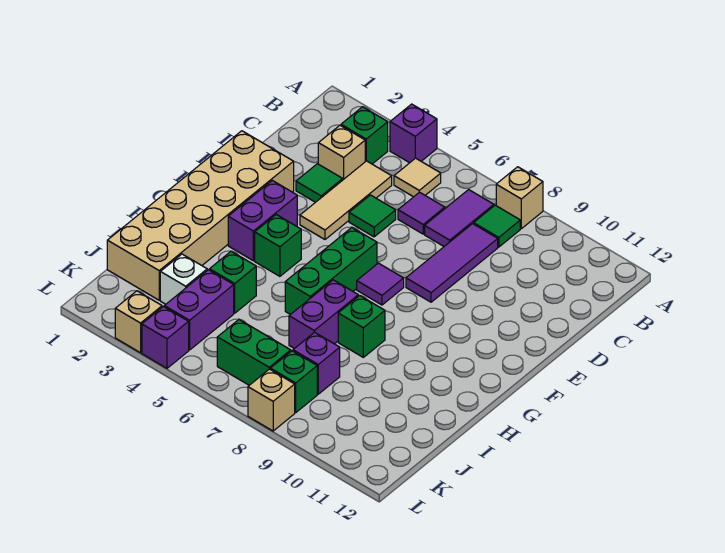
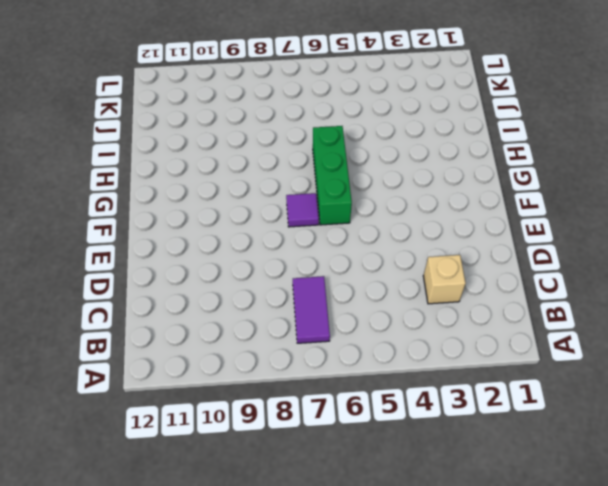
none -> purple brick A4 level 1
none -> tan brick A8 level 1
none -> green brick B3 level 1

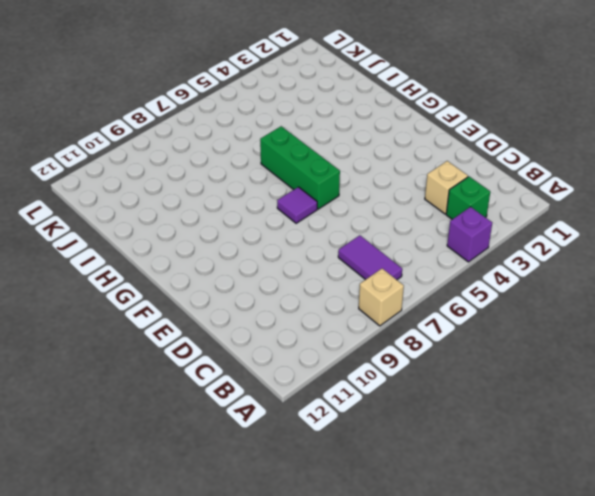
none -> tan tile B5 level 1
none -> green tile B8 level 1
none -> tan tile C4:E4 level 1

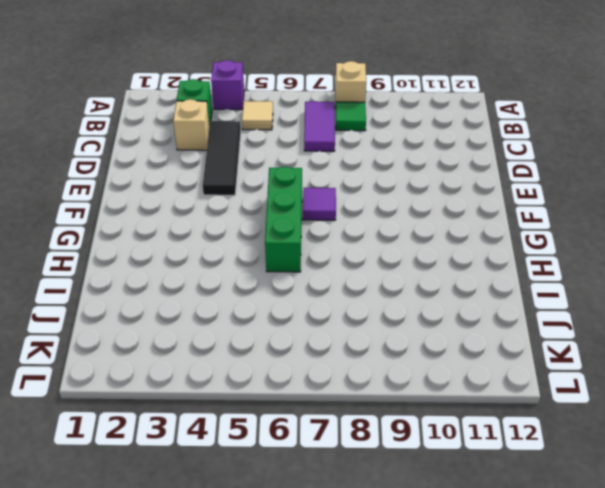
black tile C4:E4 level 1 -> tan tile C4:E4 level 1
none -> purple tile C6 level 1
none -> purple tile C8:E8 level 1
none -> green tile D3 level 1

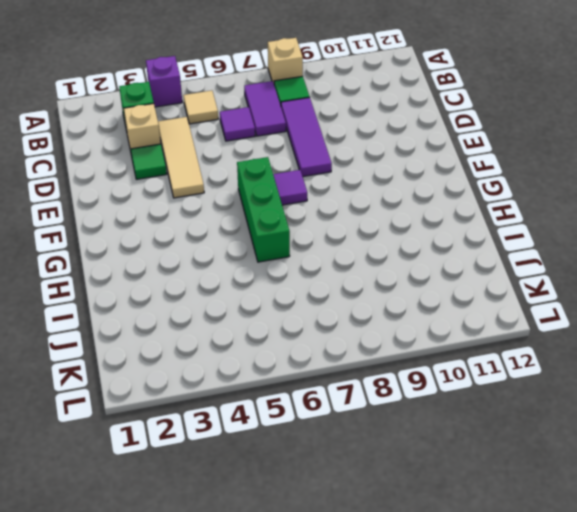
none -> green tile D5 level 1
none -> tan brick E1:J2 level 1
none -> purple brick F3:G3 level 1

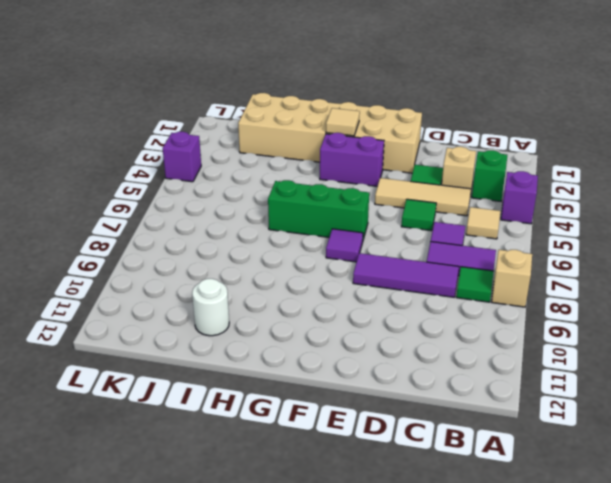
tan tile G2 level 2 -> none
white round brick I11 level 1 -> none
none -> green brick G4 level 1
none -> purple brick H7:I7 level 1
none -> green brick H8 level 1

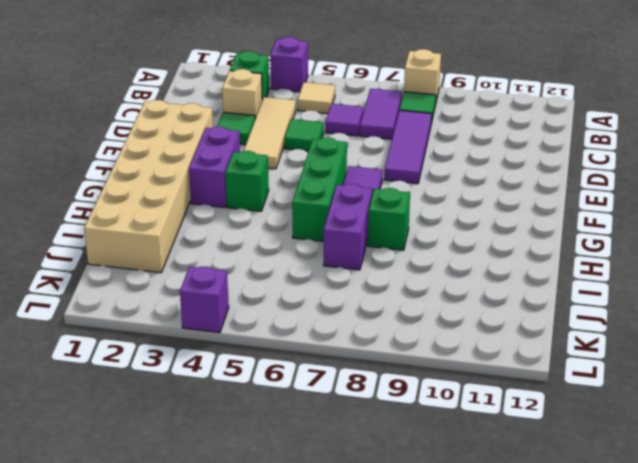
none -> green brick I4 level 1
none -> white brick J3 level 1
none -> purple brick J4:K4 level 1

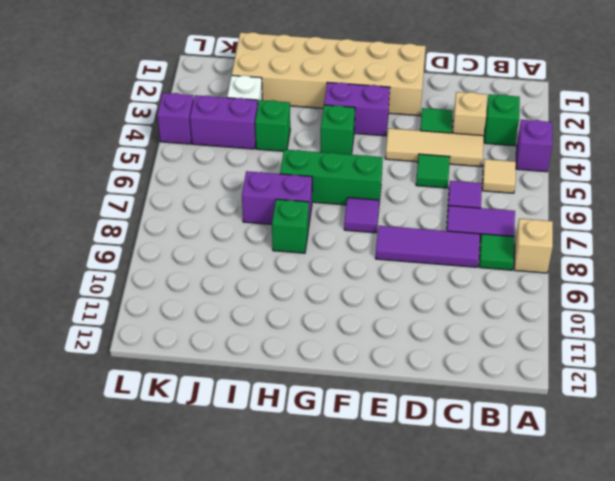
none -> purple brick J8 level 1
none -> green brick K6:K7 level 1
none -> green brick K8 level 1

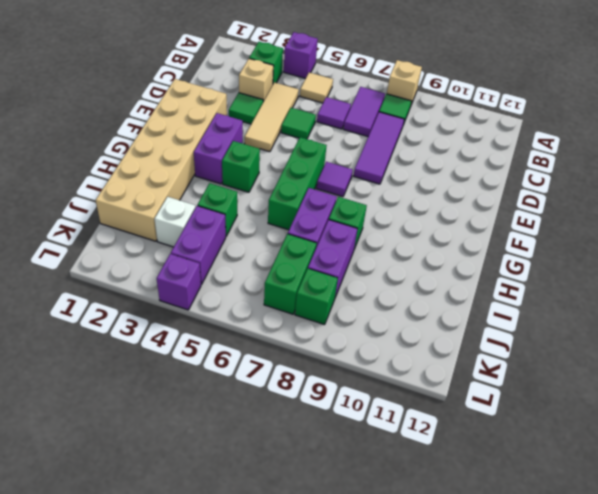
purple brick I8:J8 level 1 -> purple brick J8 level 1
green brick J7:K7 level 1 -> green brick K6:K7 level 1
none -> tan brick L3 level 1
none -> tan brick L8 level 1

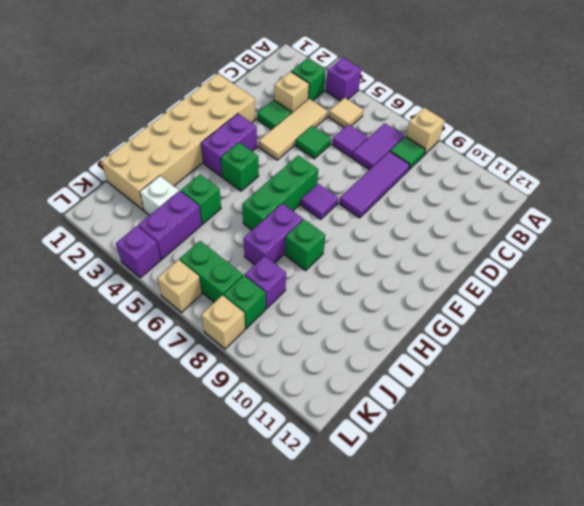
tan brick L6 level 1 -> tan brick L3 level 1

